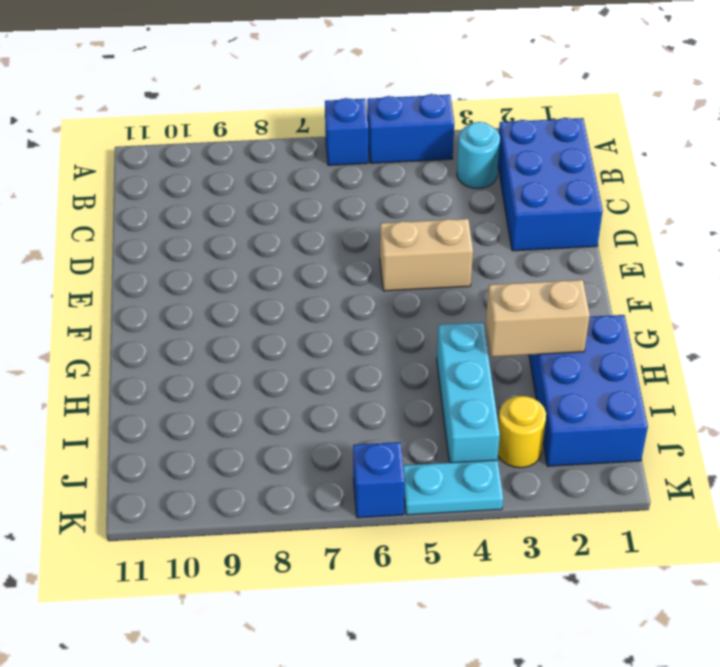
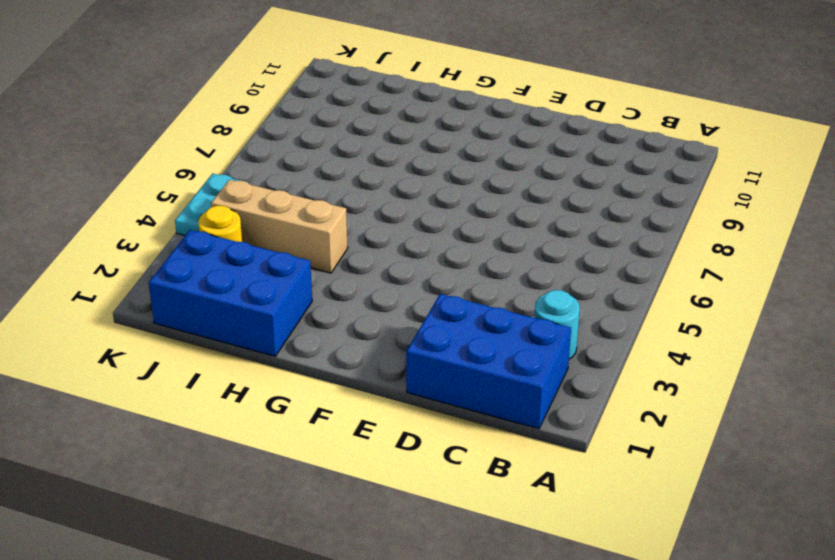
tan brick H4:J4 level 1 -> cyan brick H4:J4 level 1
none -> blue brick A4:A5 level 1
none -> blue brick A6 level 1

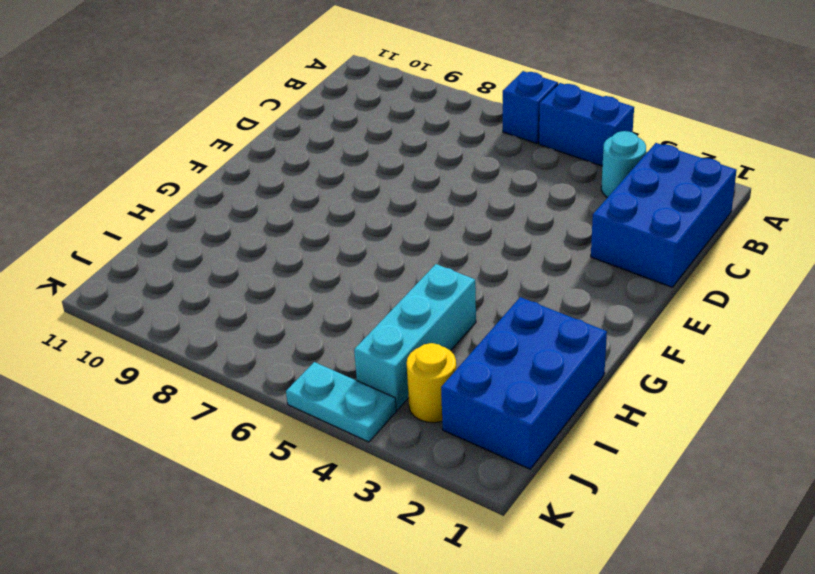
none -> tan brick E4:E5 level 1
none -> blue brick K6 level 1

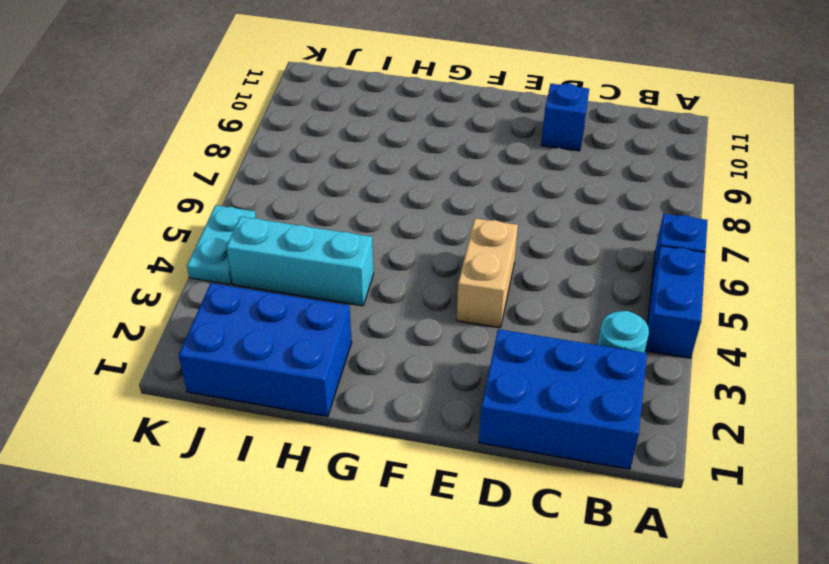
blue brick D10 level 1 -> blue brick K6 level 1
none -> yellow round brick J3 level 1
none -> tan brick H2:H3 level 2

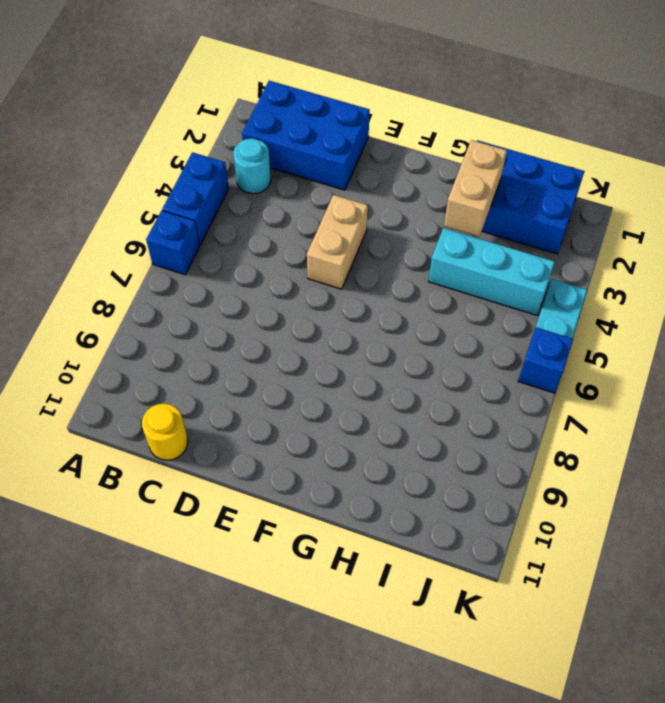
yellow round brick C11 level 1 -> yellow round brick J3 level 1

